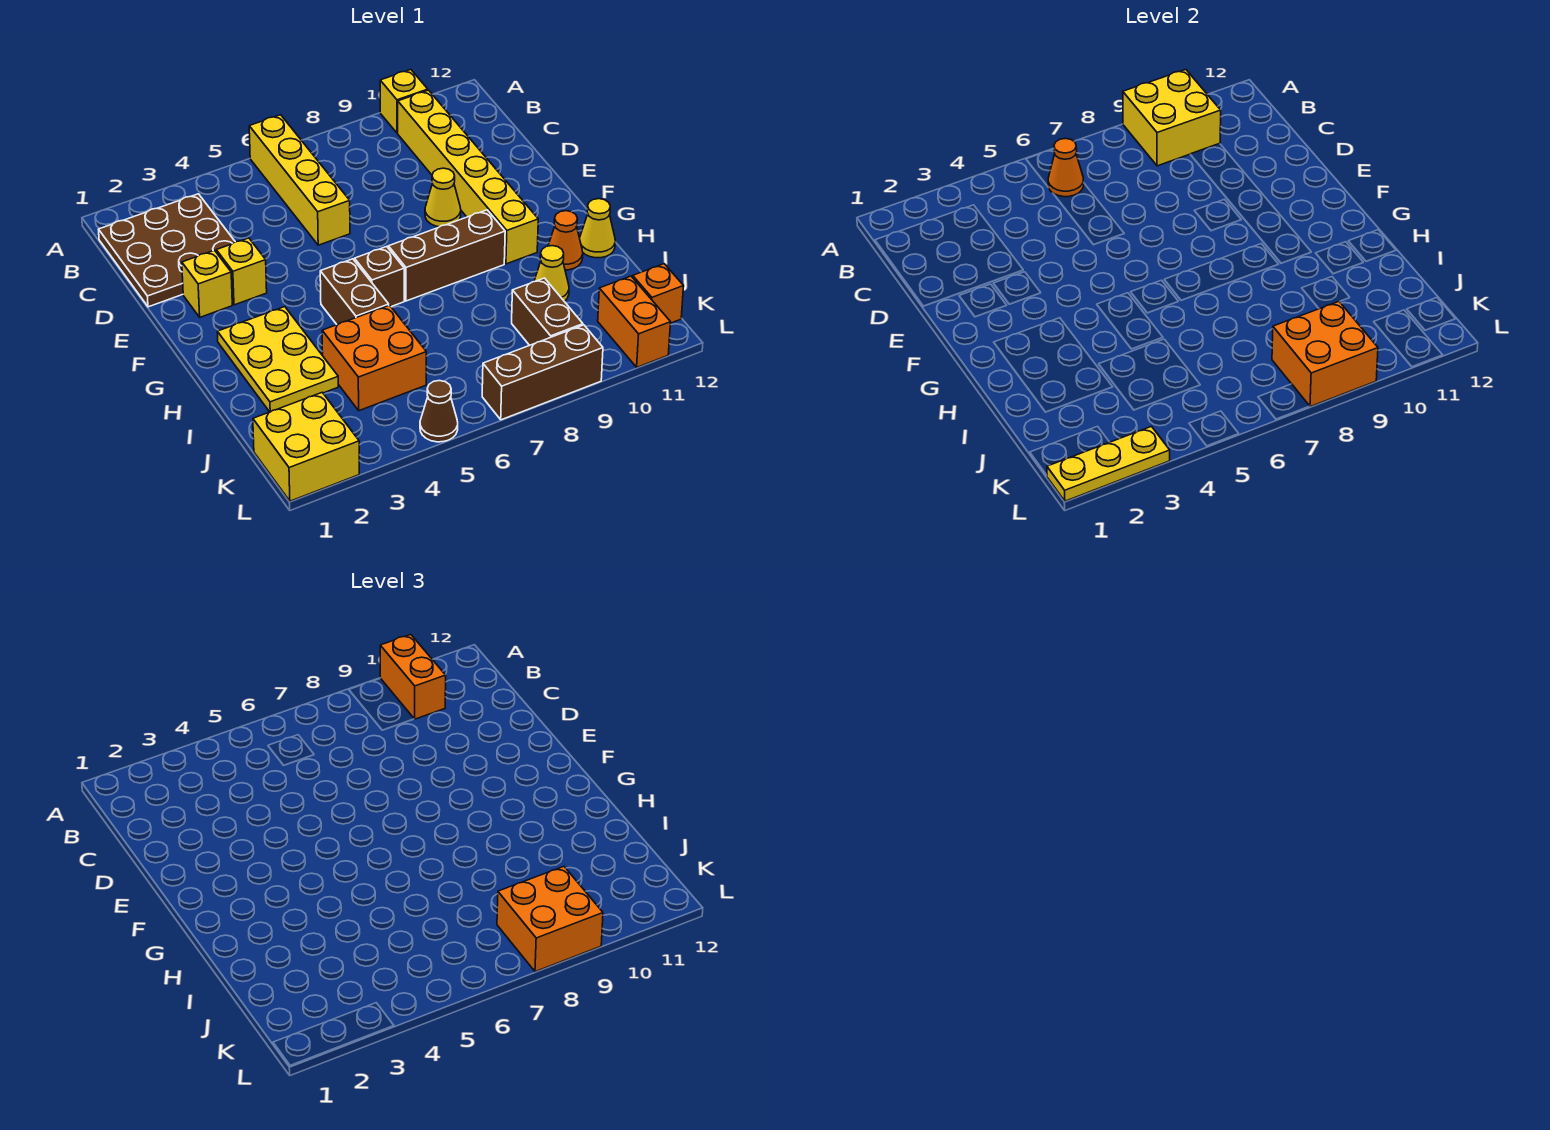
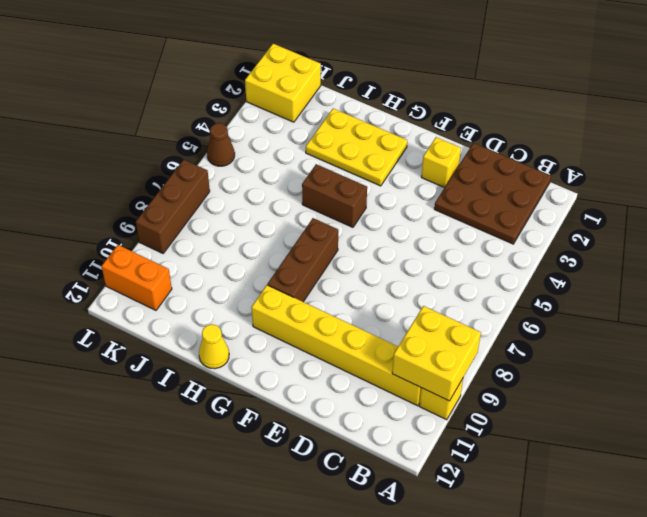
none -> yellow brick A6:D6 level 1
none -> yellow brick E3 level 1
none -> yellow cone E9 level 1

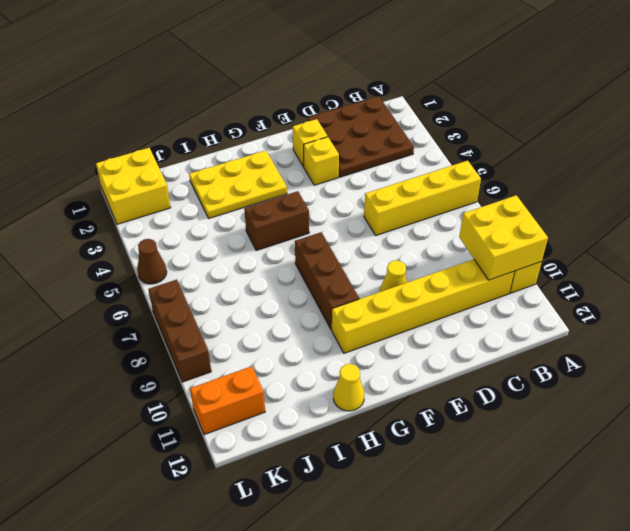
none -> brown brick G6 level 1
none -> orange cone H11 level 1
none -> orange brick I4:J5 level 1

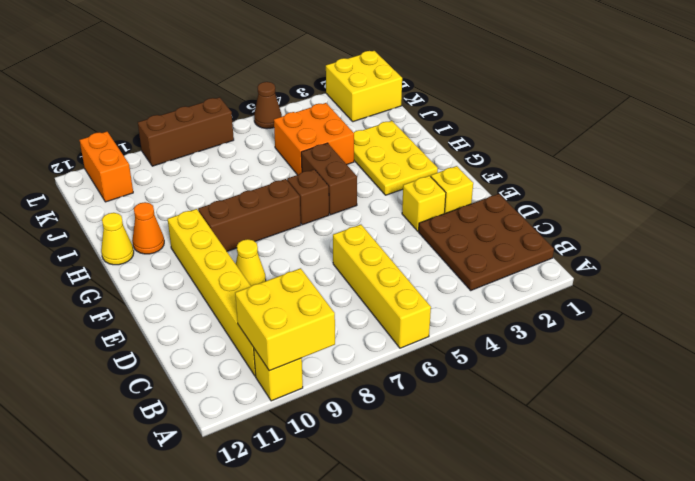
none -> yellow cone I10 level 1
none -> brown brick J9:K9 level 1
none -> orange brick K12 level 1

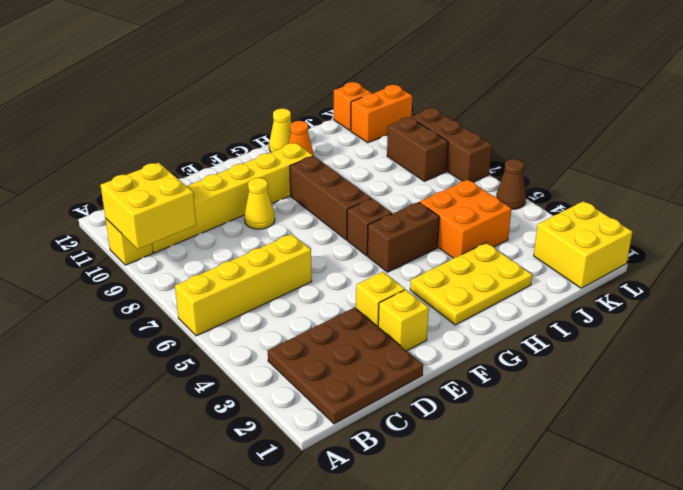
brown brick K8:K9 level 1 -> brown brick J9:K9 level 1
none -> yellow cone I10 level 1
none -> orange cone B6 level 2
none -> orange brick K8:L9 level 2

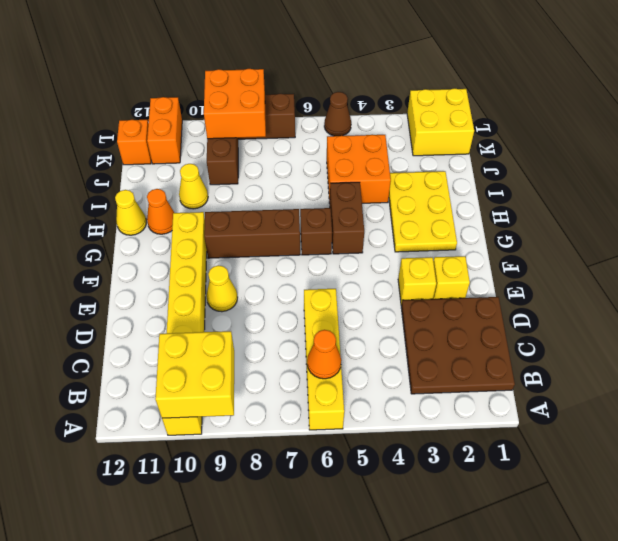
none -> yellow plate L1:L3 level 2
none -> orange brick A10:B10 level 3
none -> orange brick K8:L9 level 3

